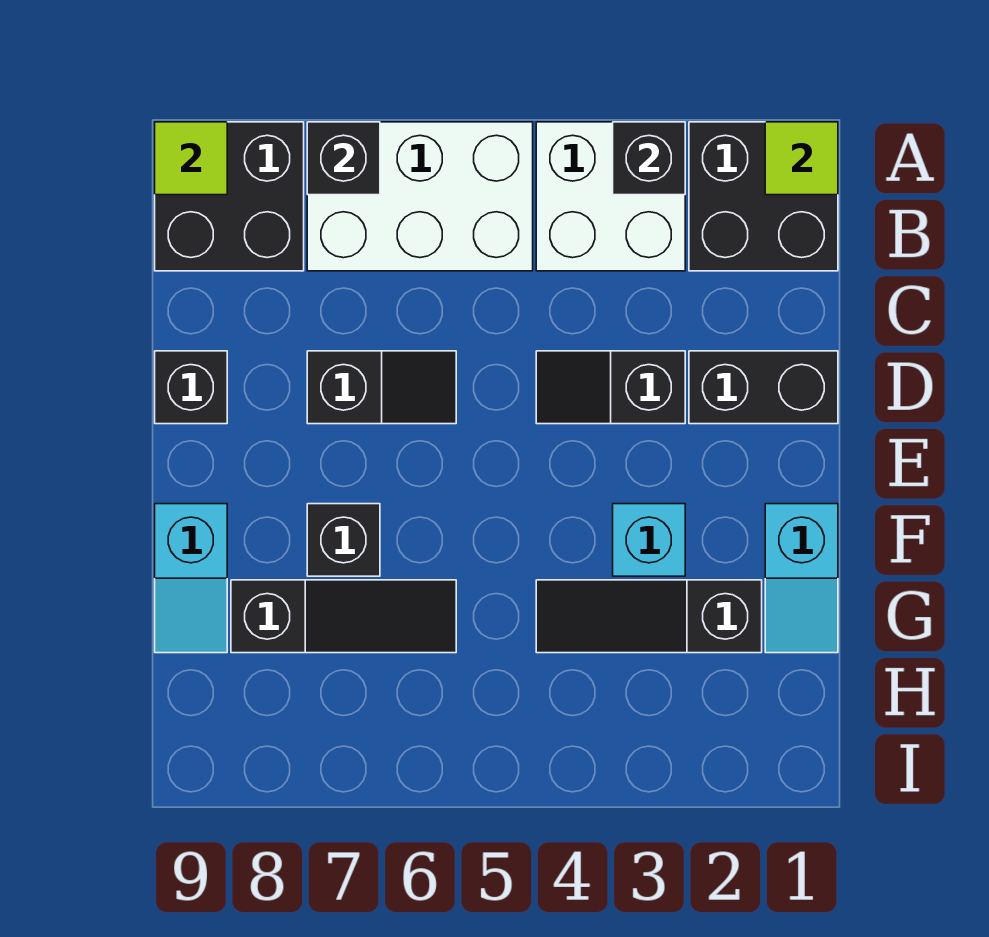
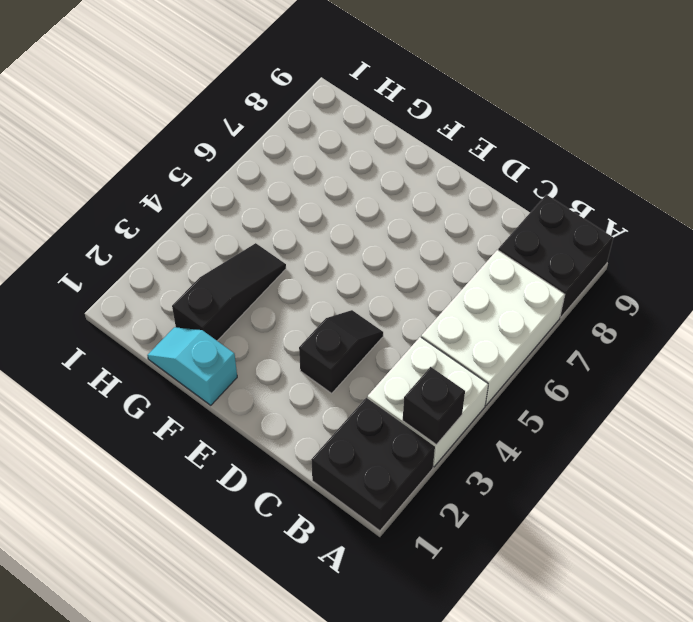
none -> black brick D1:D2 level 1
none -> black slope D6:D7 level 1 top 7
none -> black brick D9 level 1

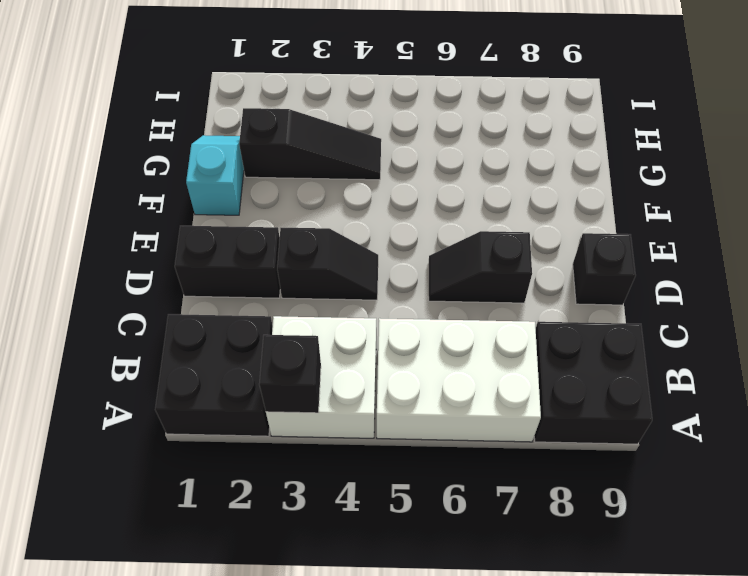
none -> cyan brick F3 level 1
none -> black brick F7 level 1
none -> cyan slope F9:G9 level 1 top F

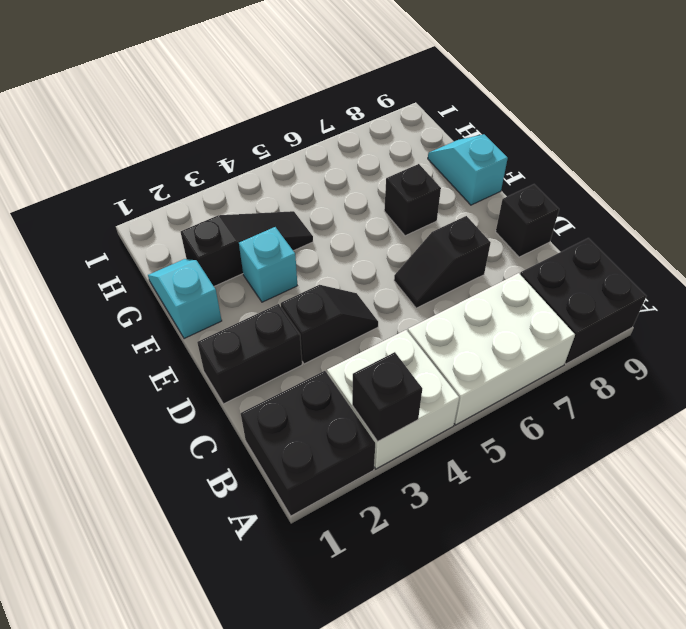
none -> black slope G6:G8 level 1 top 8
none -> lime tile A1 level 2
none -> black brick A7 level 2

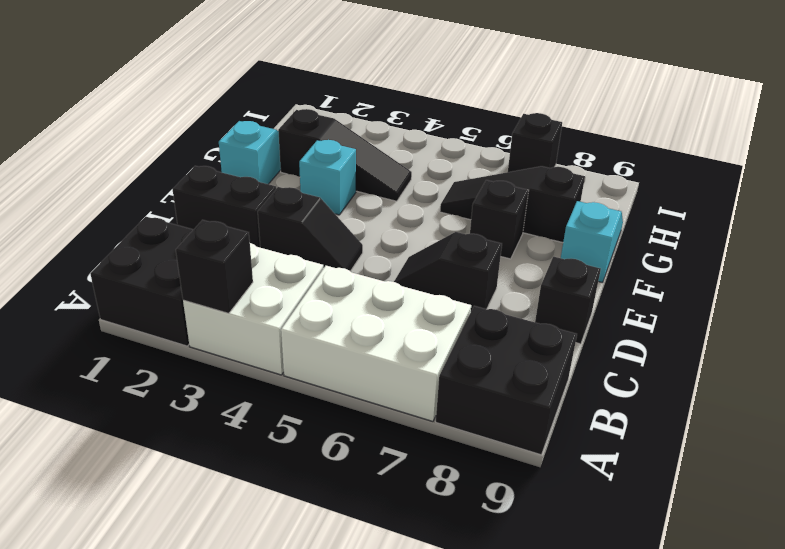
black brick I7 level 1 -> black brick A7 level 2
none -> lime tile A1 level 2
none -> lime tile A9 level 2

